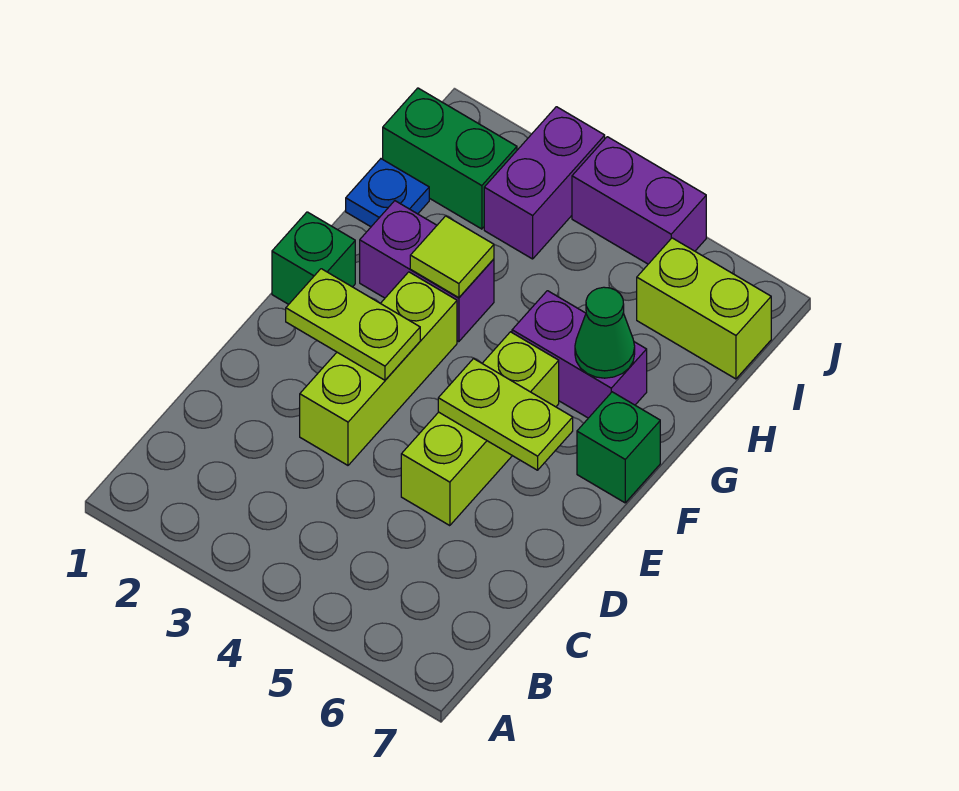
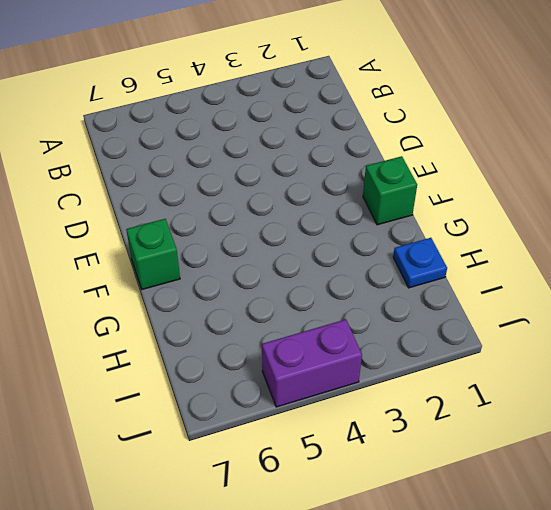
none -> lime brick D3:F3 level 1
none -> lime brick D5:F5 level 1
none -> purple brick G2:G3 level 1

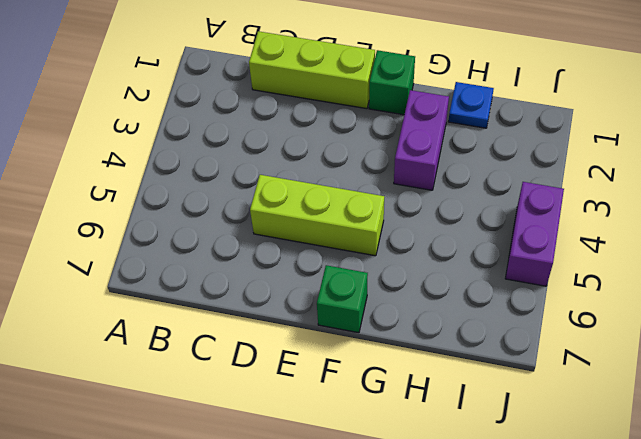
lime brick C1:E1 level 1 -> lime brick D3:F3 level 1
none -> purple brick G5:G6 level 1
none -> green brick I1:I2 level 1
none -> purple brick I3:J3 level 1

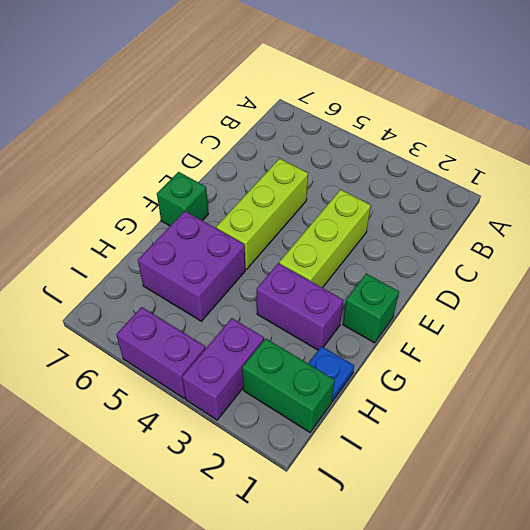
purple brick G5:H6 level 1 -> purple brick G5:G6 level 1
none -> lime brick I6:I7 level 1
none -> lime plate E2:E3 level 2
none -> lime plate E5:E6 level 2

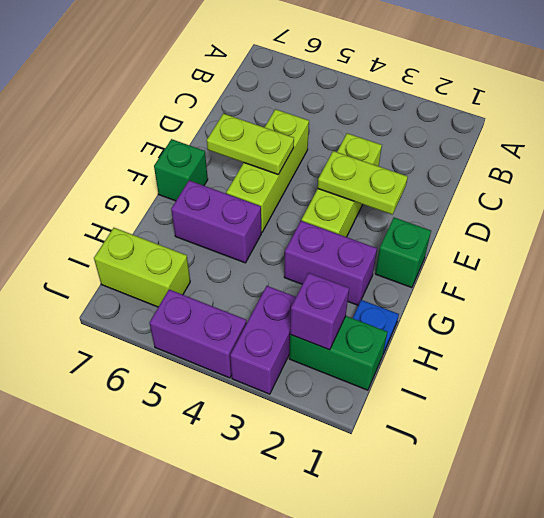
purple brick I2 level 2 -> none
none -> lime tile G3 level 2
none -> green cone G6 level 2

